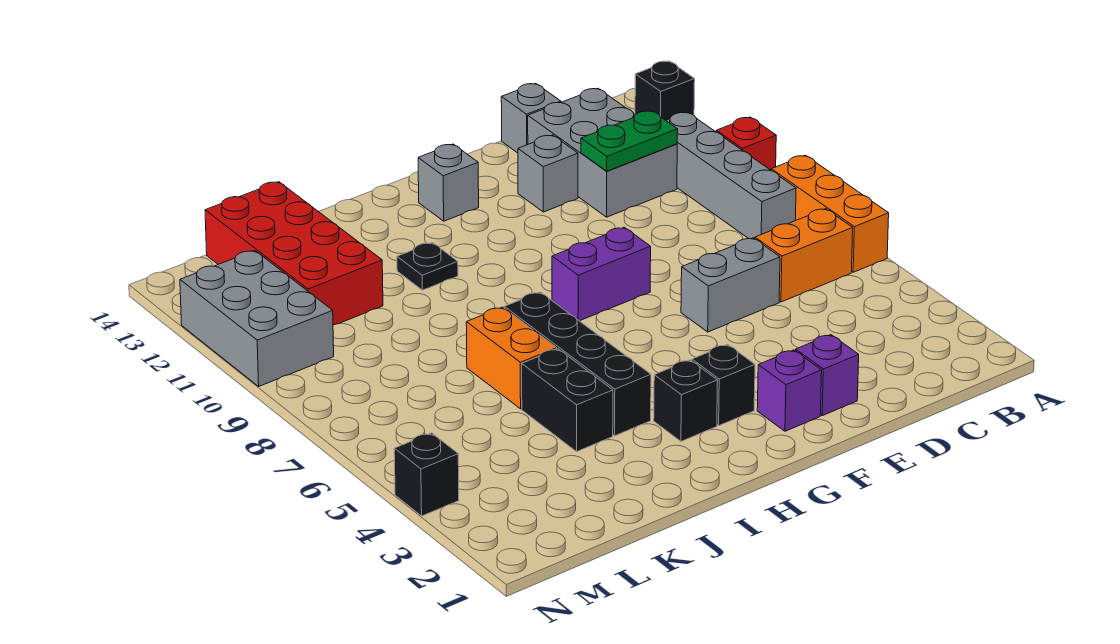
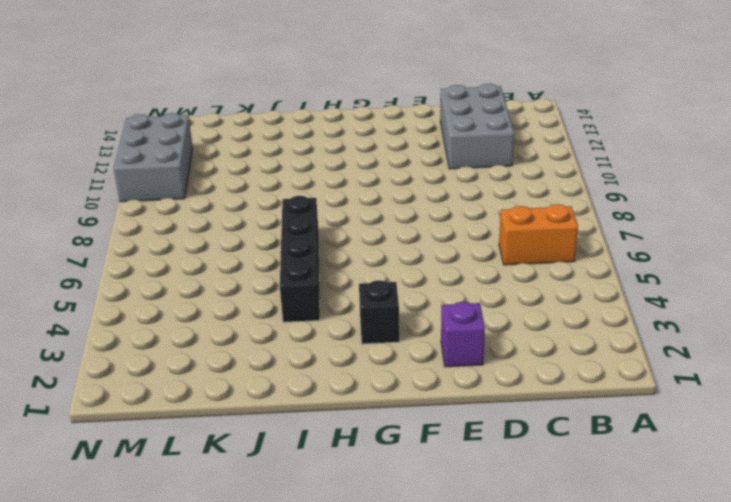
none -> orange brick A6:A8 level 1
none -> red brick A10 level 1
none -> black brick A13 level 1

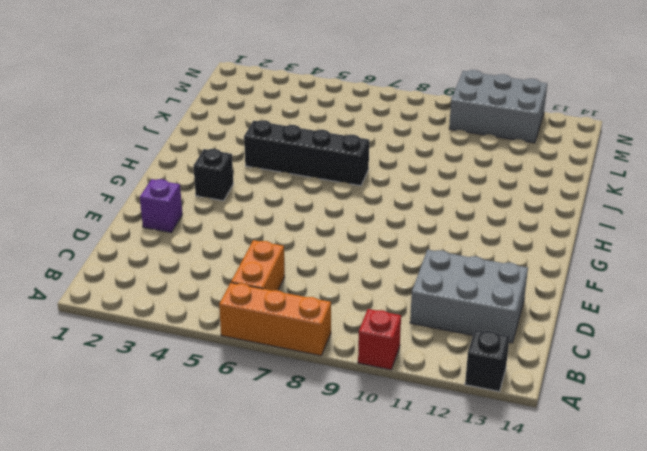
none -> grey brick B8:B11 level 1
none -> grey brick D6:E6 level 1
none -> grey brick D14 level 1

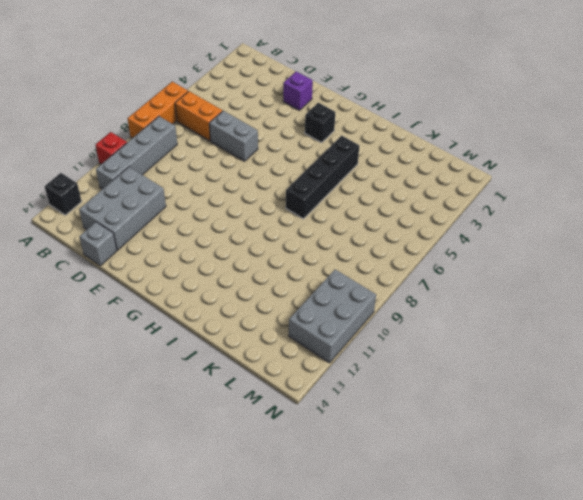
none -> grey brick E12 level 1
none -> purple brick F2 level 1
none -> purple brick F8:G8 level 1

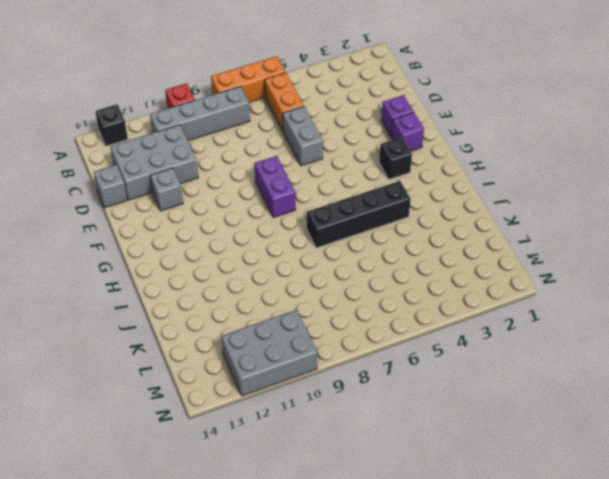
none -> grey brick G13 level 1
none -> black brick H3 level 1
none -> black plate I11 level 1

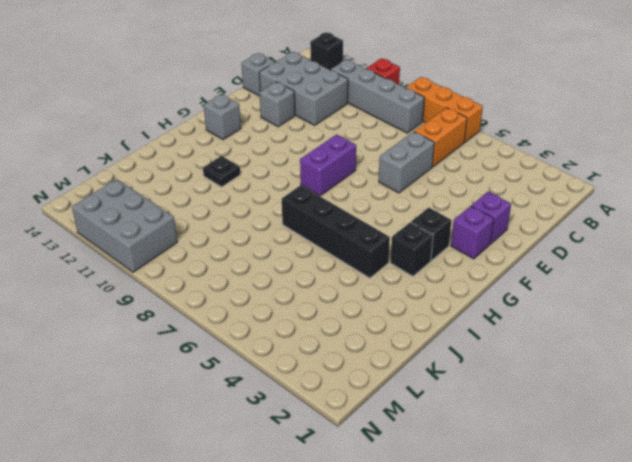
none -> black brick J4:J5 level 1
none -> orange brick J6:J7 level 1
none -> red brick K11:L14 level 1

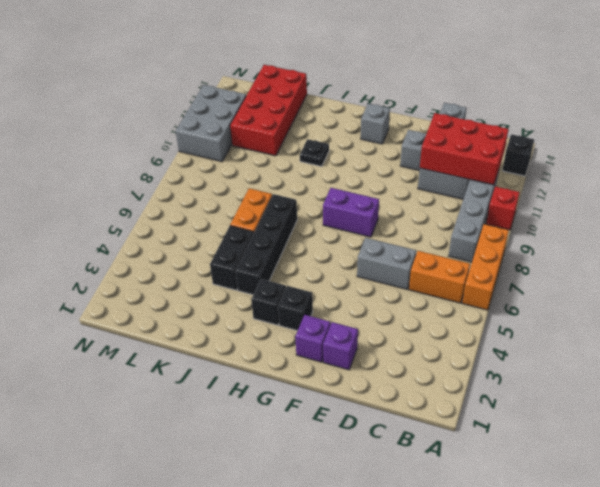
red brick B11:D12 level 2 -> green plate C11:D11 level 2
none -> black brick N4 level 1

